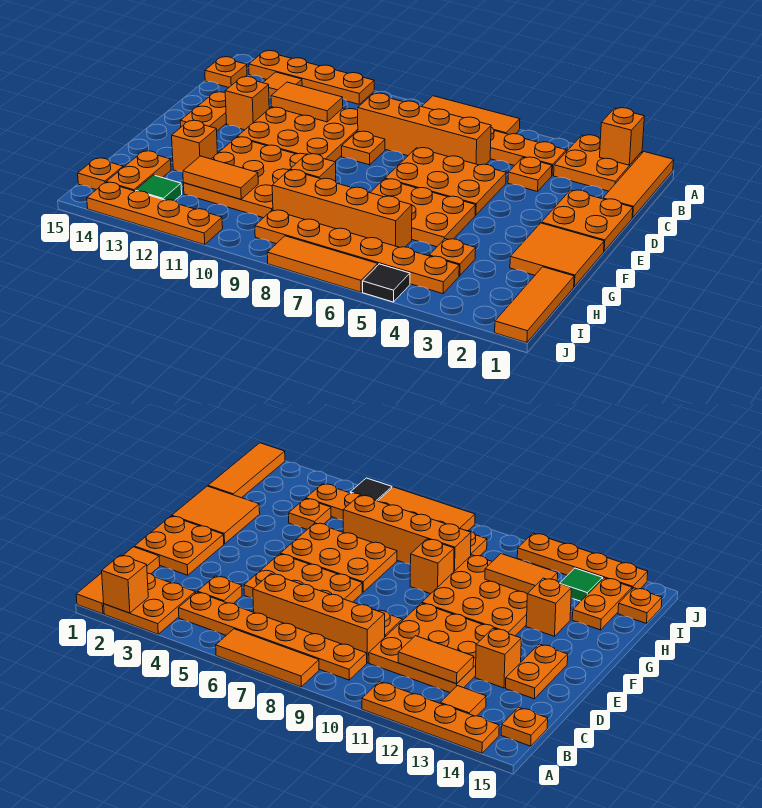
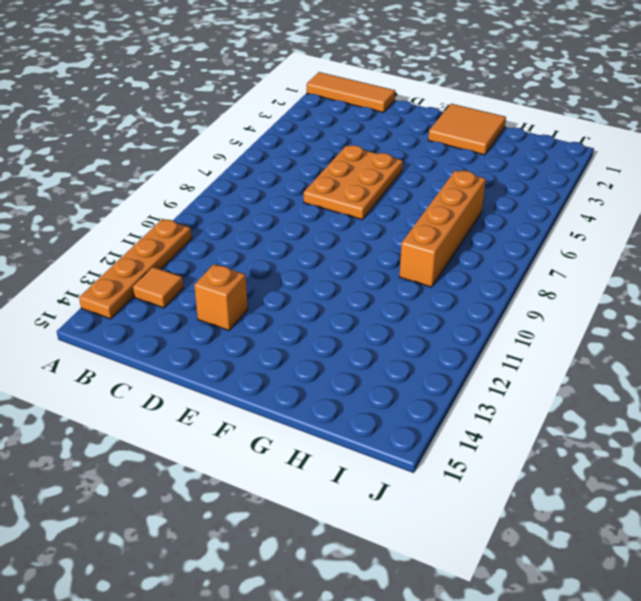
none -> orange plate A2:B3 level 1
none -> orange tile A6:A8 level 1
none -> orange plate B4:B9 level 1
none -> orange plate B15 level 1

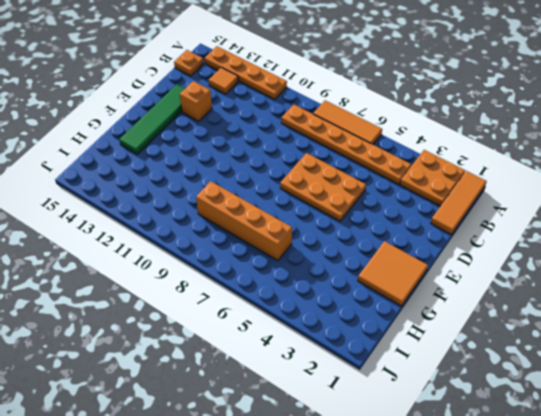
green tile D14:G14 level 1 -> orange plate D14:E14 level 1
none -> orange plate C4 level 1
none -> orange brick C6:C9 level 1
none -> orange plate C10:E12 level 1
none -> orange plate D1:E2 level 1

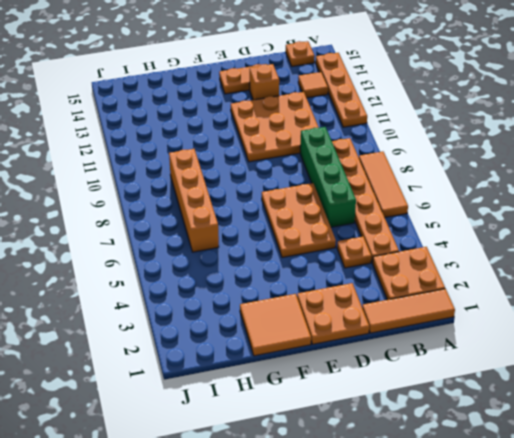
green brick C6:C9 level 1 -> orange brick C6:C9 level 1
none -> orange plate D9 level 1
none -> orange plate F5:G7 level 1
none -> orange plate F10:H12 level 1
none -> orange brick G9 level 1

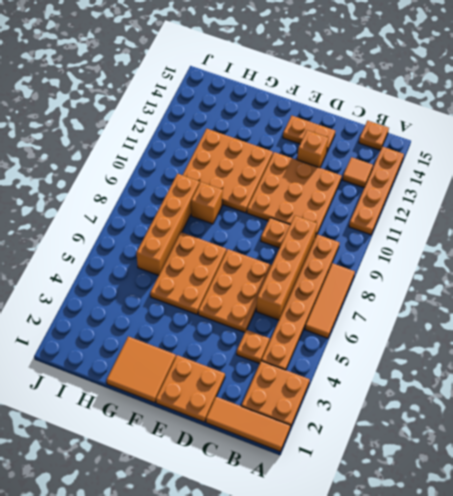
none -> orange brick G13 level 1
none -> orange tile H1:J1 level 1
none -> orange plate H4 level 1
none -> orange plate H14:I14 level 1

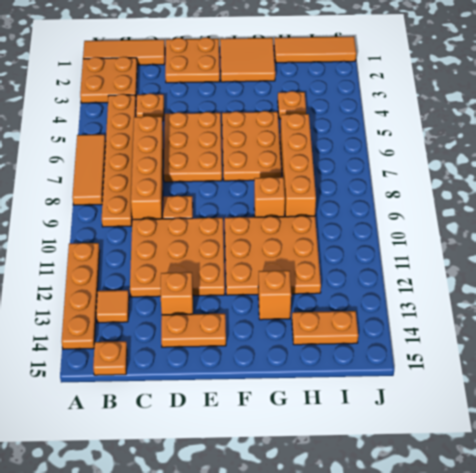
none -> orange plate I4:I9 level 1
none -> green tile I13 level 1
none -> orange plate I15 level 1
none -> black tile J5 level 1

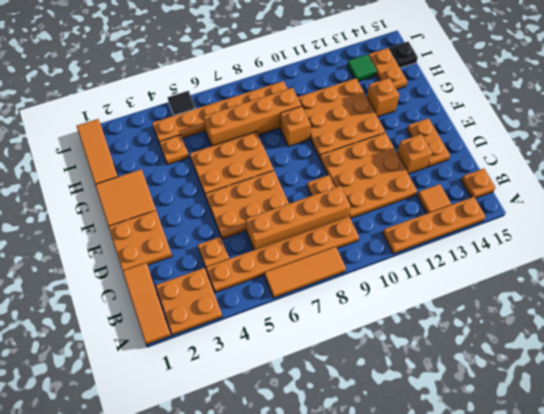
black plate I15 level 1 -> orange plate I15 level 1
none -> orange tile J6:J8 level 1
none -> orange plate J11:J14 level 1
none -> orange brick A2 level 2
none -> orange tile C11:C12 level 2

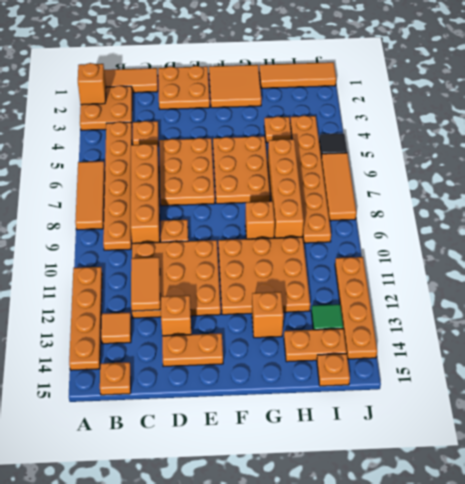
none -> orange tile H11:H12 level 2

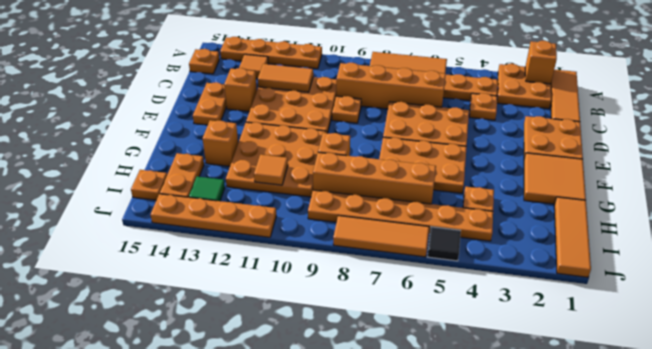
orange tile H11 level 2 -> orange tile H11:H12 level 2

